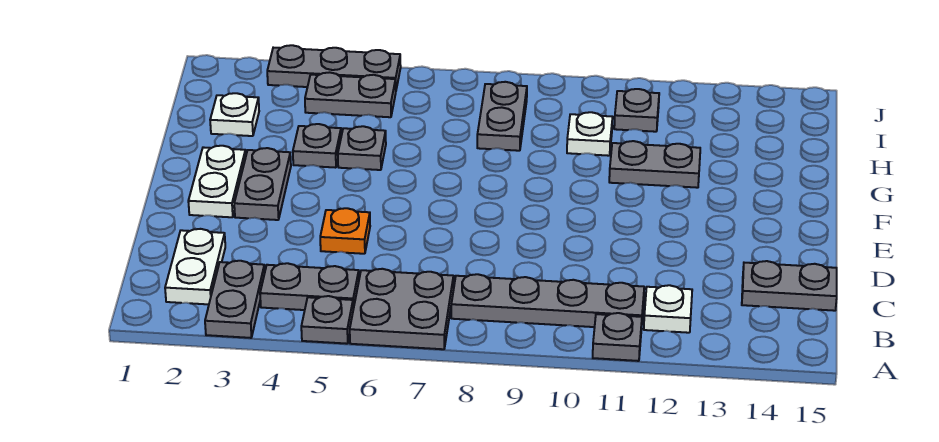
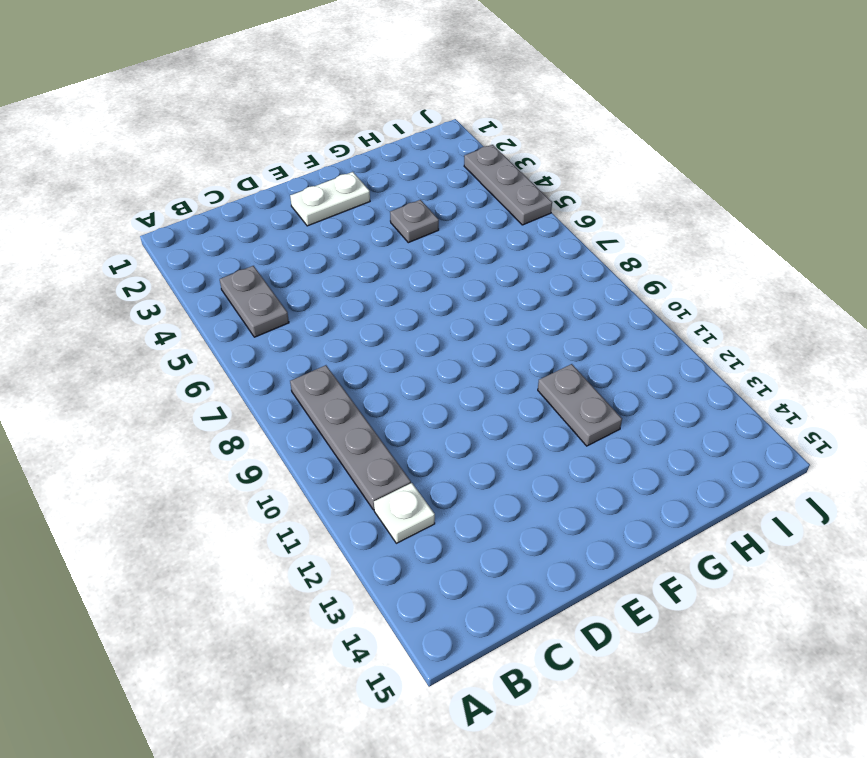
none -> grey plate A3:B3 level 1
none -> grey plate A5 level 1
none -> grey plate A6:B7 level 1

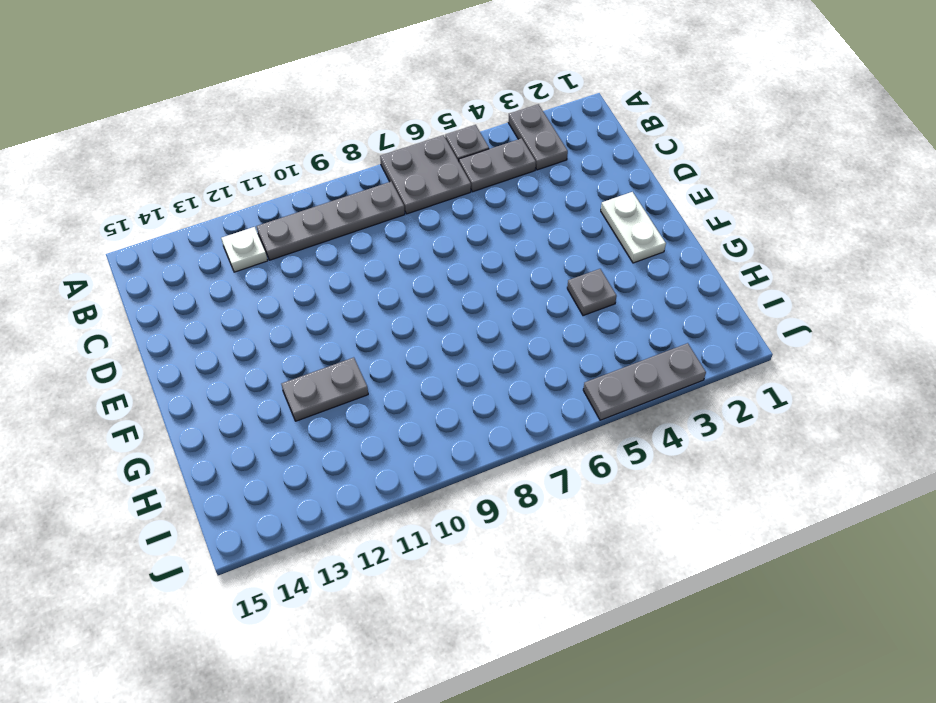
none -> grey plate A11 level 1
none -> white plate B2:C2 level 1
none -> grey plate C14:C15 level 1

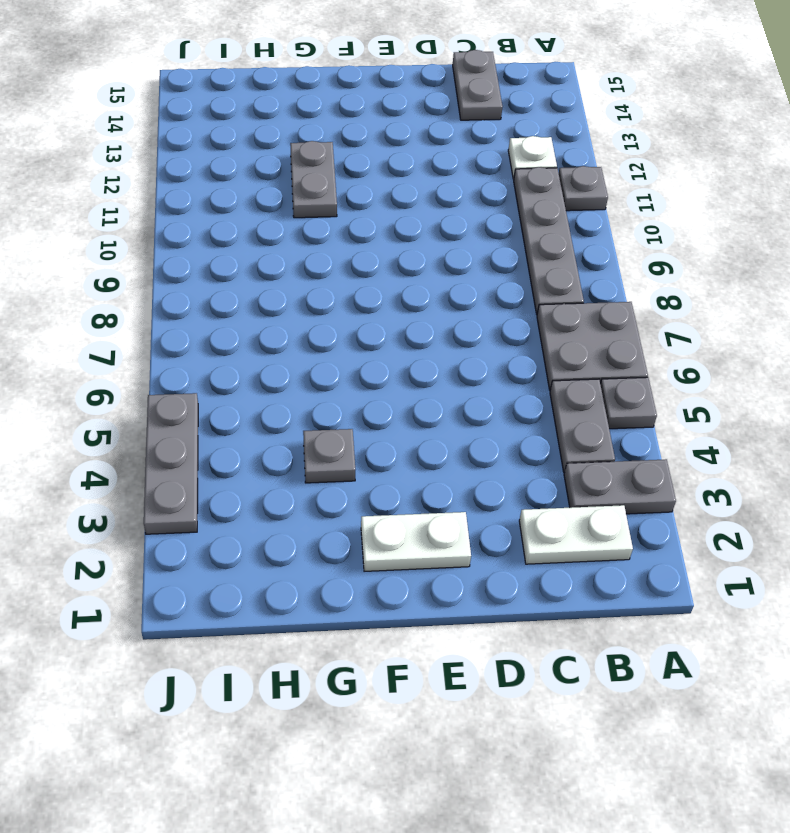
none -> orange plate D5 level 1
none -> grey plate E3:F3 level 1
none -> grey plate G5 level 1

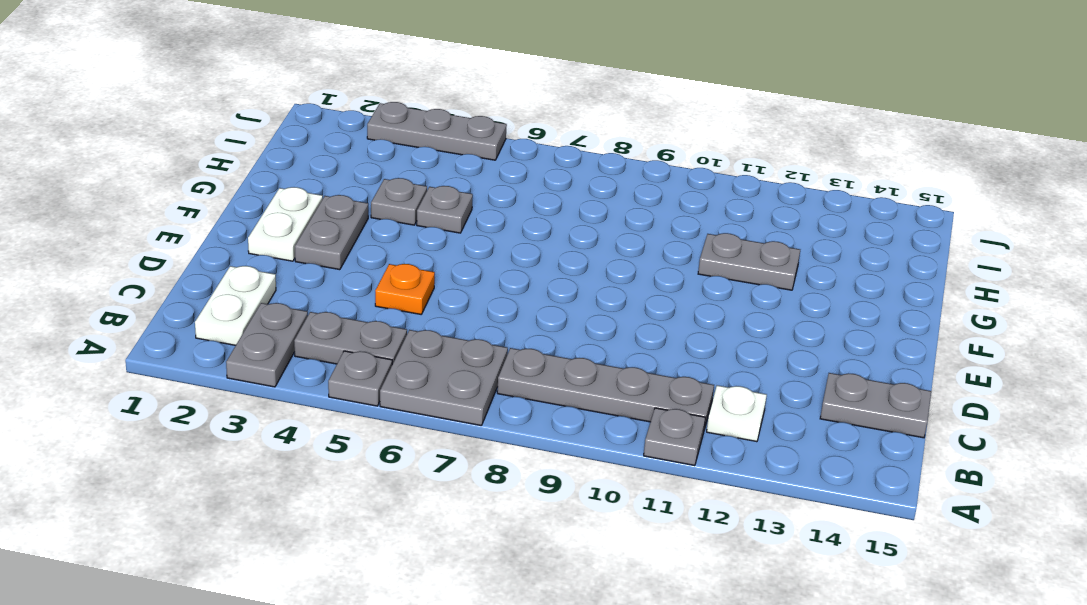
none -> white plate H2 level 1
none -> grey plate H8:I8 level 1
none -> white plate H10 level 1

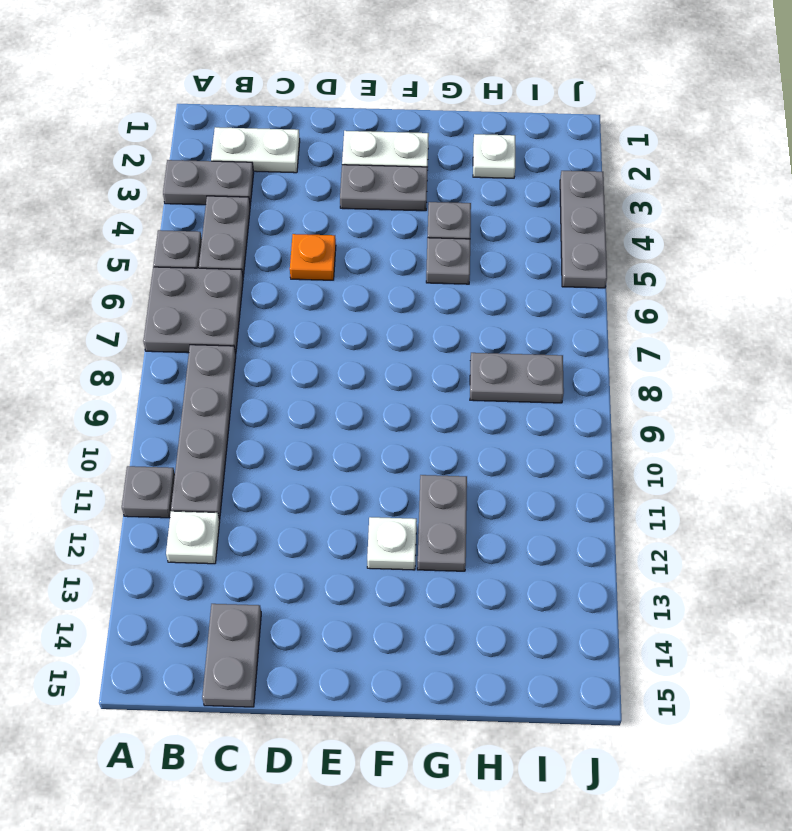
white plate F12 level 1 -> white plate H10 level 1
none -> grey plate I4:I5 level 1
none -> grey plate I11 level 1

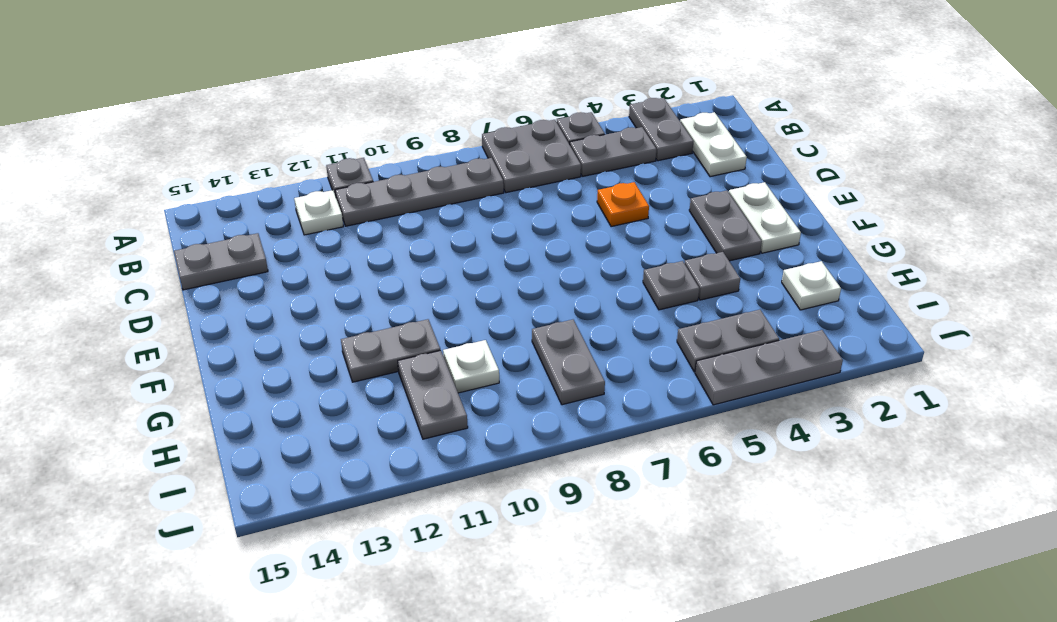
grey plate H11:I11 level 1 -> grey plate I11 level 1

